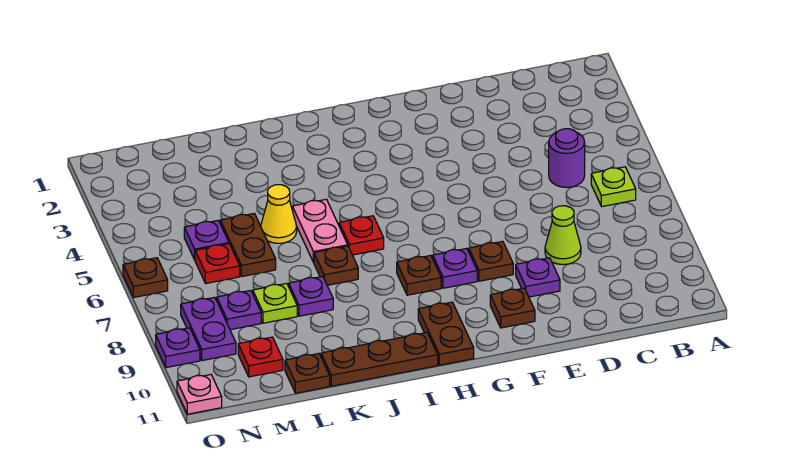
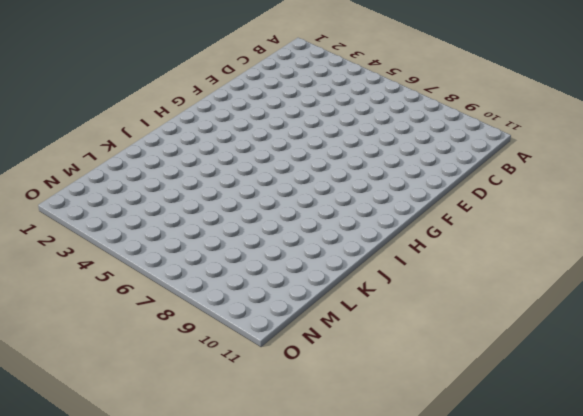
none -> lime plate B6 level 1
none -> purple round brick C5 level 1
none -> lime cone D8 level 1

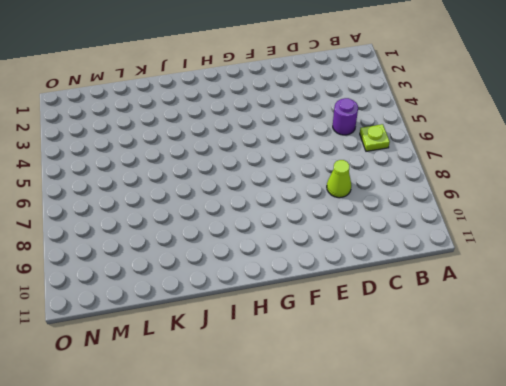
none -> purple plate E9 level 1
none -> brown plate F8 level 1
none -> brown plate F10 level 1

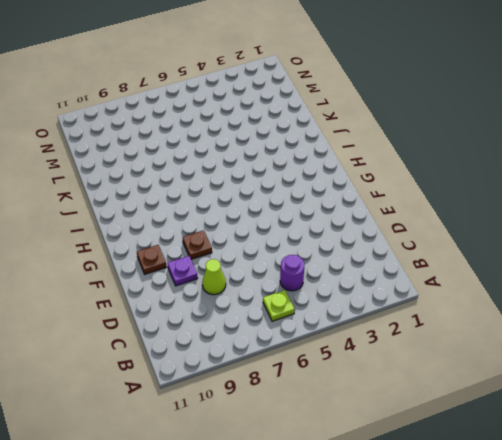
none -> purple plate G8 level 1
none -> brown plate H8 level 1
none -> brown plate H10:H11 level 1

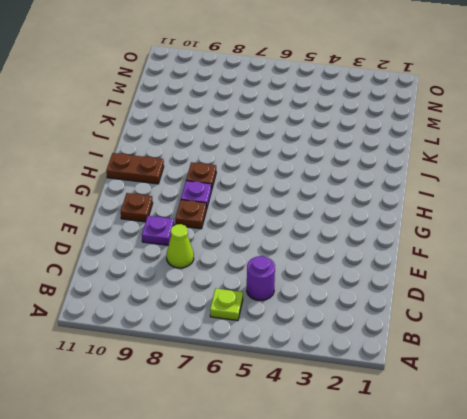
none -> red plate I6 level 1
none -> brown plate I11:K11 level 1
none -> pink plate J5:J6 level 1

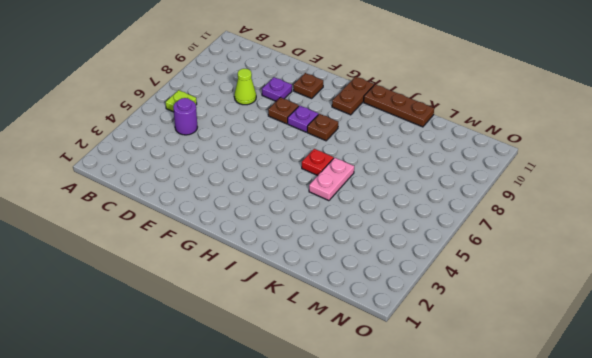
none -> brown plate J7 level 1
none -> yellow cone K5 level 1
none -> purple plate K8 level 1

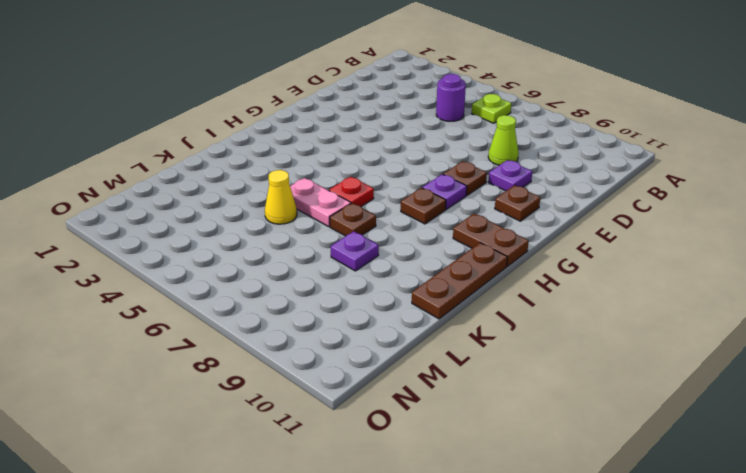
none -> brown plate L5:L6 level 1
none -> lime plate L8 level 1
none -> brown plate L11 level 1

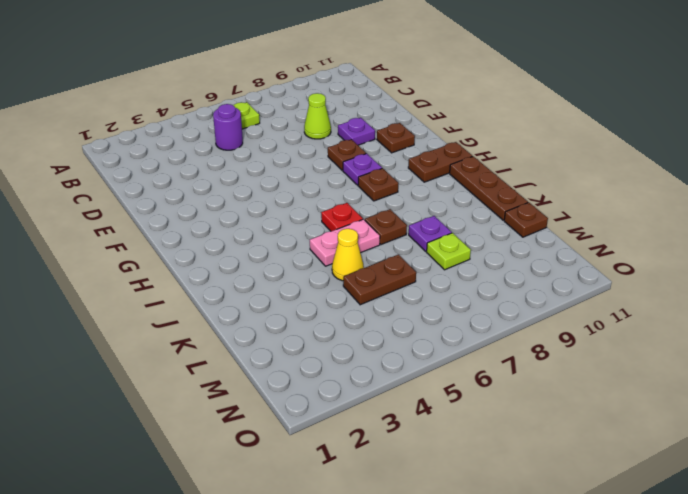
none -> purple plate M5 level 1
none -> red plate M6 level 1
none -> purple plate M8 level 1

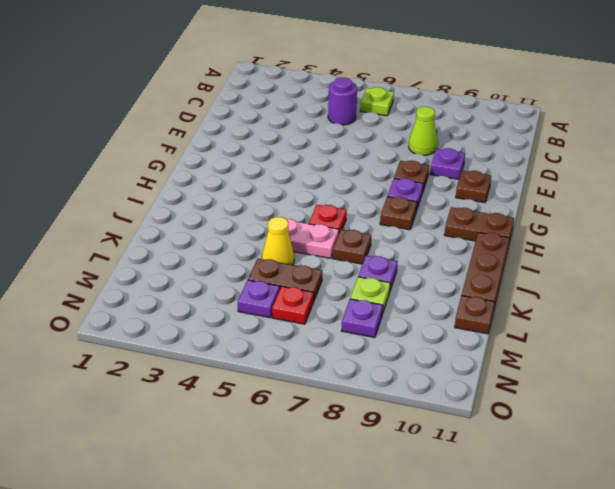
none -> red plate M10 level 1
none -> purple plate N8:N9 level 1
none -> brown plate O6 level 1

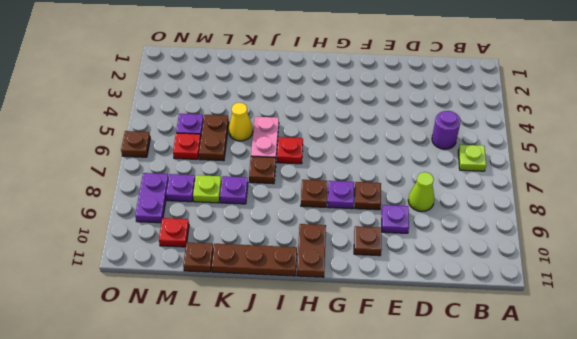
none -> purple plate O9 level 1
none -> pink plate O11 level 1

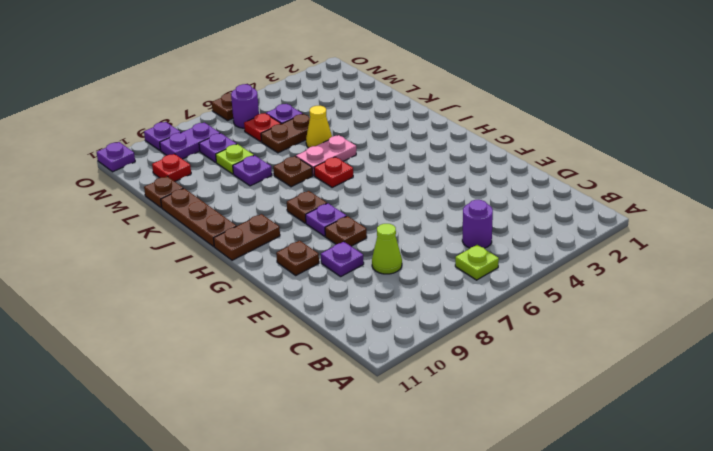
purple round brick N6 level 1 -> none
purple plate O11 level 1 -> pink plate O11 level 1

